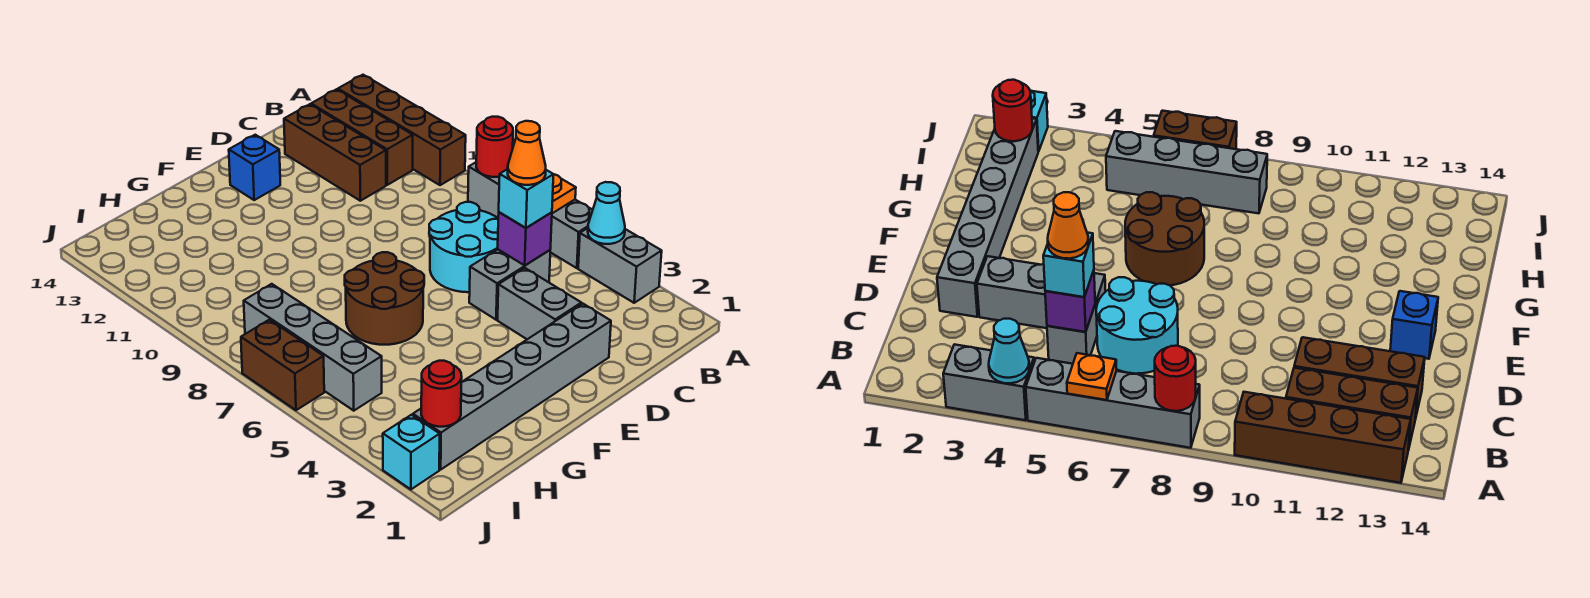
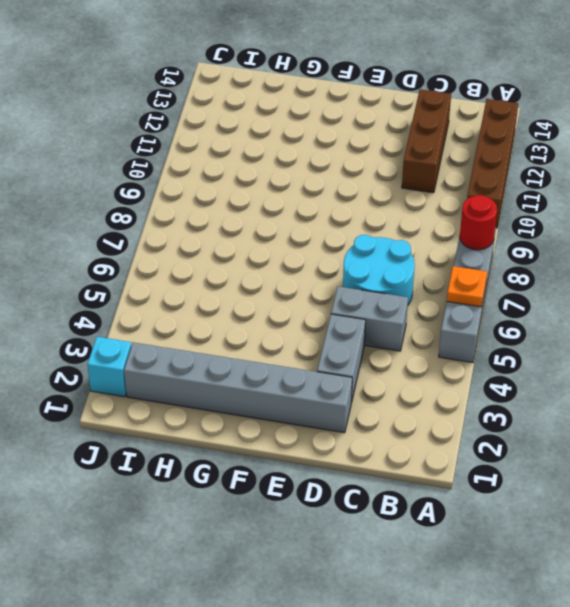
none -> grey brick A3:A4 level 1
none -> brown brick B11:B13 level 1
none -> blue brick E13 level 1

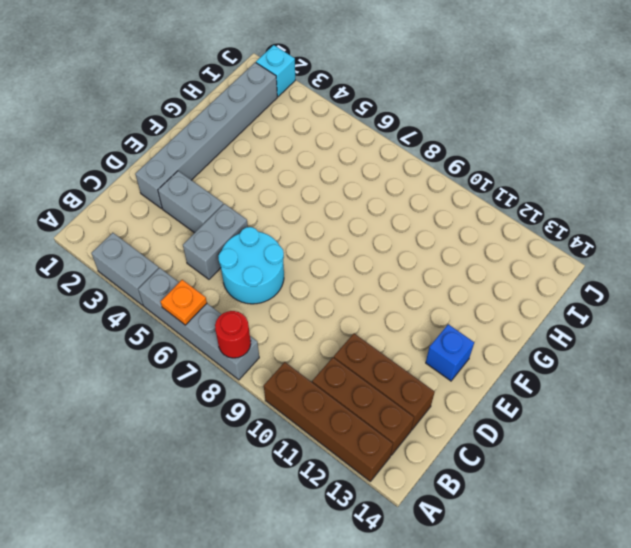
none -> brown round brick F6:G7 level 1
none -> grey brick I5:I8 level 1
none -> brown brick J6:J7 level 1

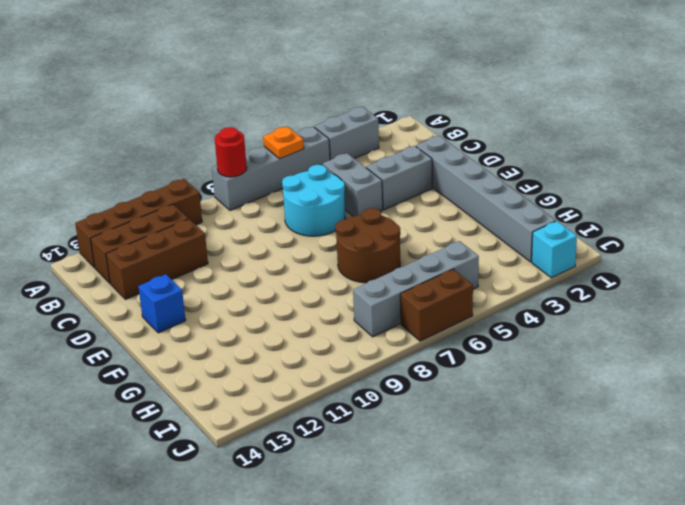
none -> cyan cone A4 level 2
none -> purple brick C5 level 2
none -> red round brick I2 level 2

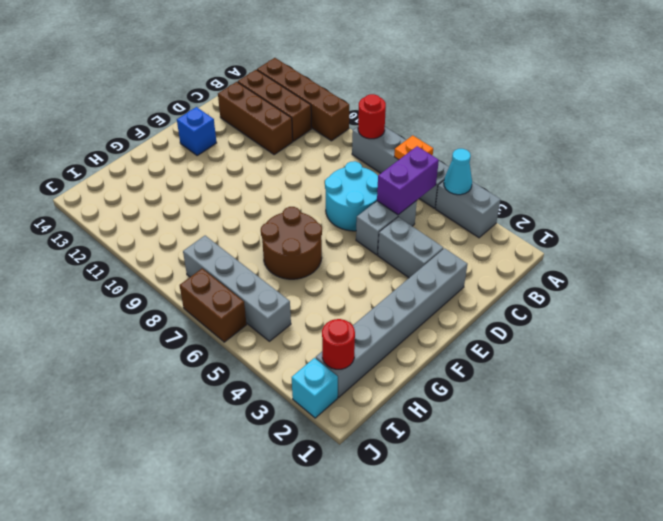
purple brick B5:C5 level 2 -> purple brick C5 level 2
none -> cyan brick C5 level 3
none -> orange cone C5 level 4

